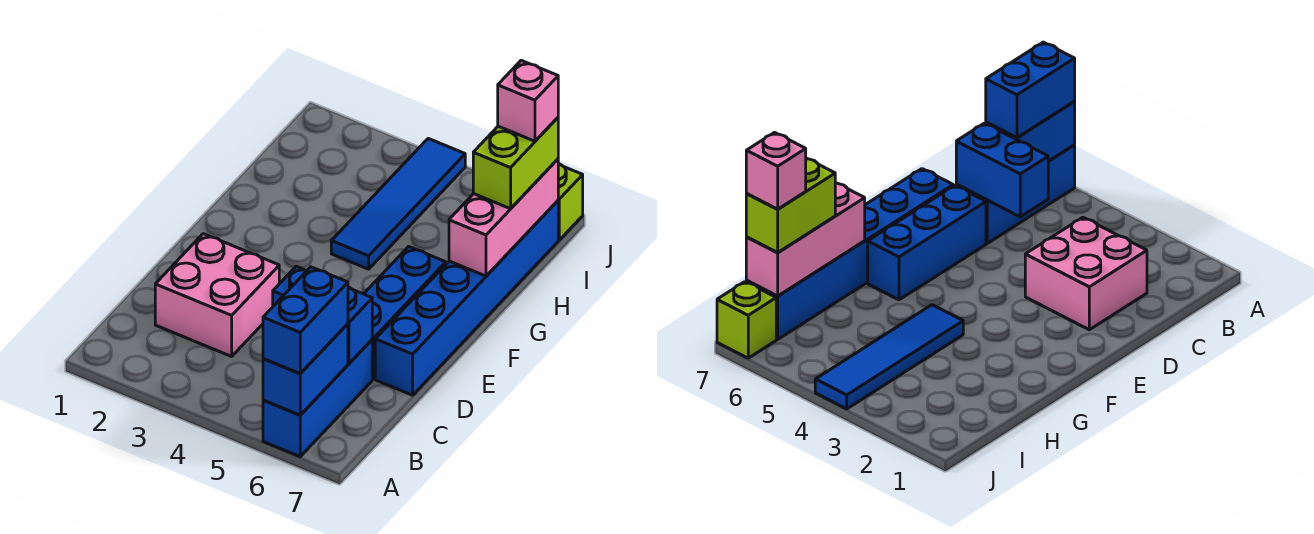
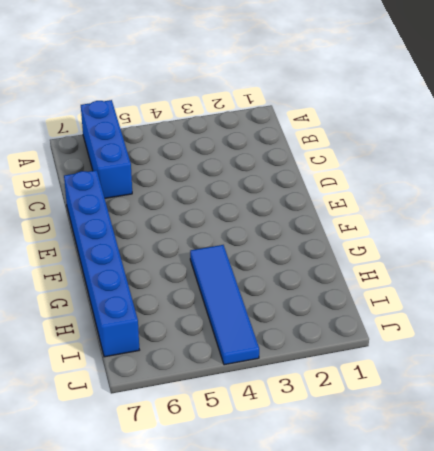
none -> pink brick C2:D3 level 1
none -> blue brick D6:F6 level 1
none -> lime brick J7 level 1

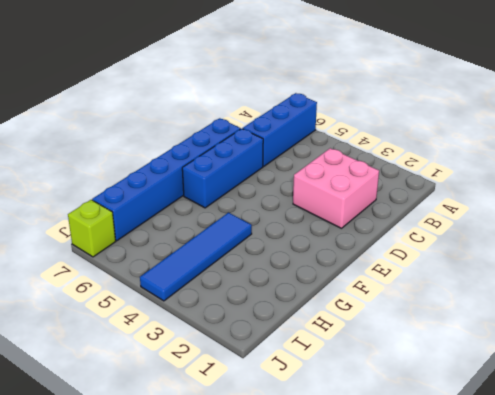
none -> blue brick A6:B6 level 2
none -> blue brick C5:C6 level 2
none -> pink brick G7:I7 level 2

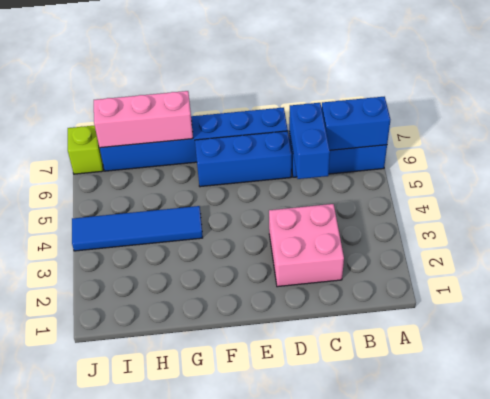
none -> blue brick A6:B6 level 3
none -> lime brick H7:I7 level 3
none -> pink brick I7 level 4

